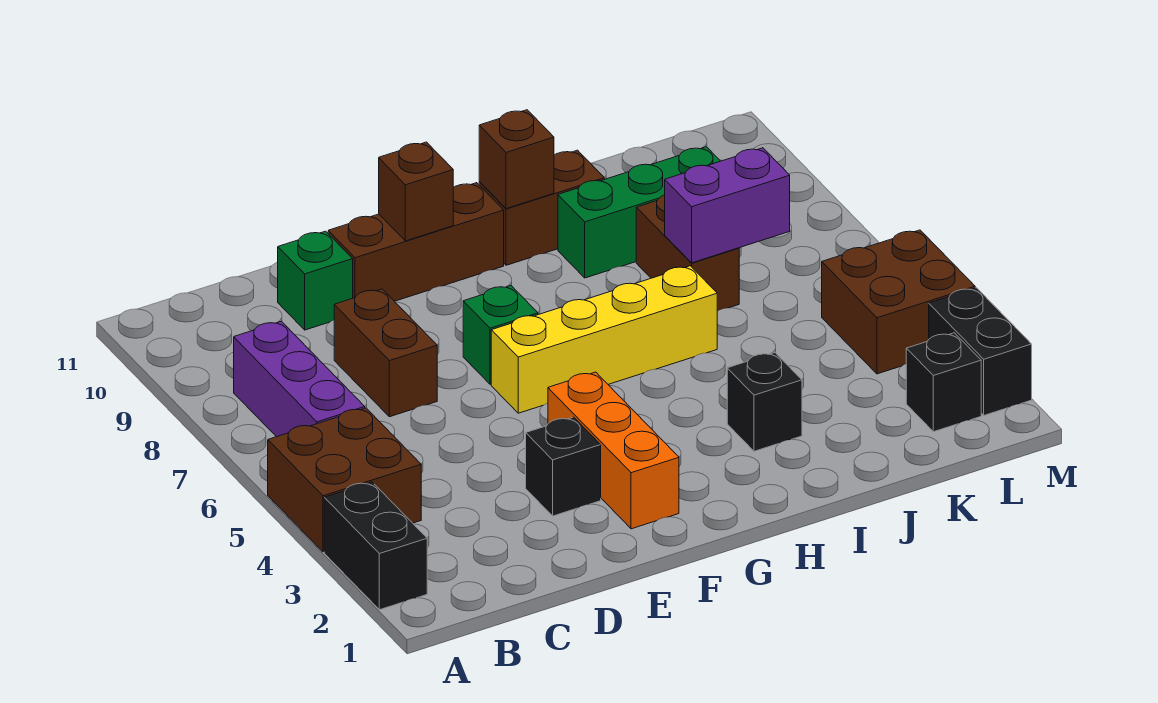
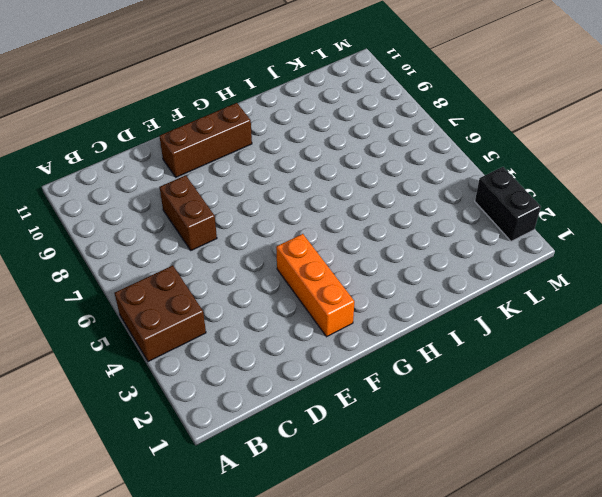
none -> black brick A2:A3 level 1
none -> purple brick B6:B8 level 1
none -> green brick D10 level 1

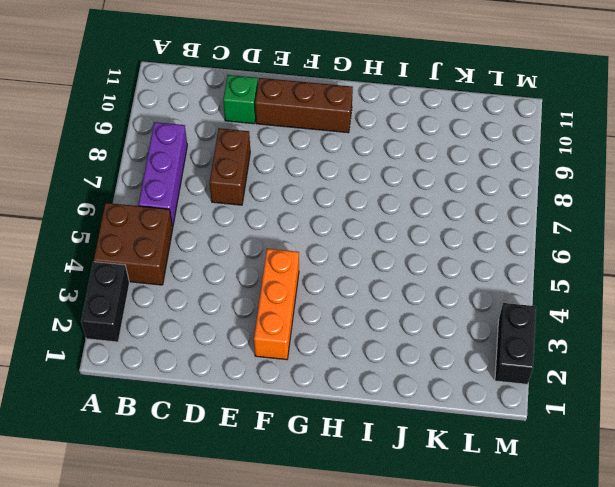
none -> black brick E3 level 1
none -> yellow brick F6:I6 level 1
none -> green brick F7 level 1

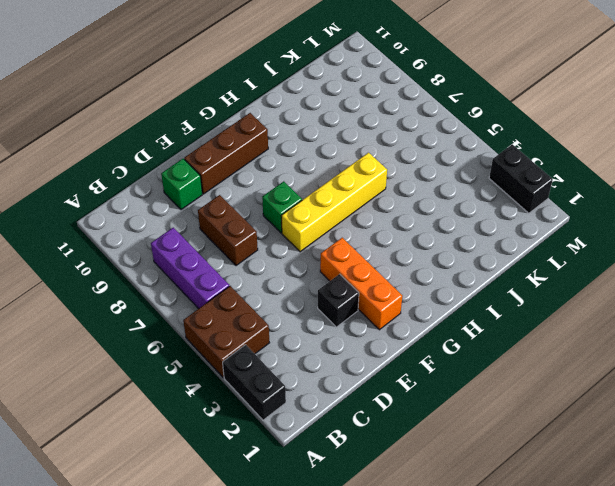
none -> brown brick H10:I10 level 1
none -> black brick I3 level 1
none -> green brick I9:K9 level 1

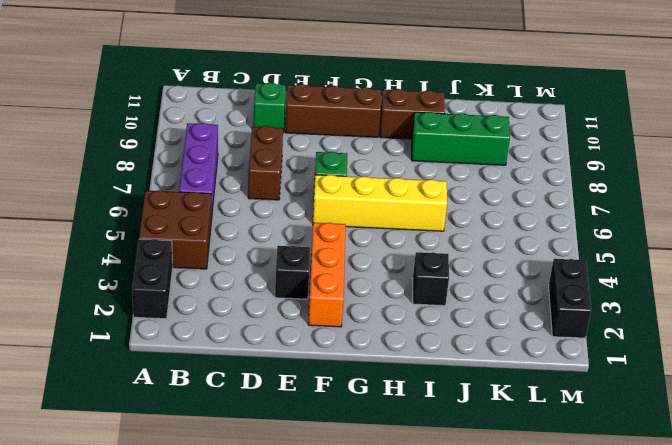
none -> brown brick J7:J8 level 1
none -> black brick L2 level 1
none -> brown brick L4:M5 level 1

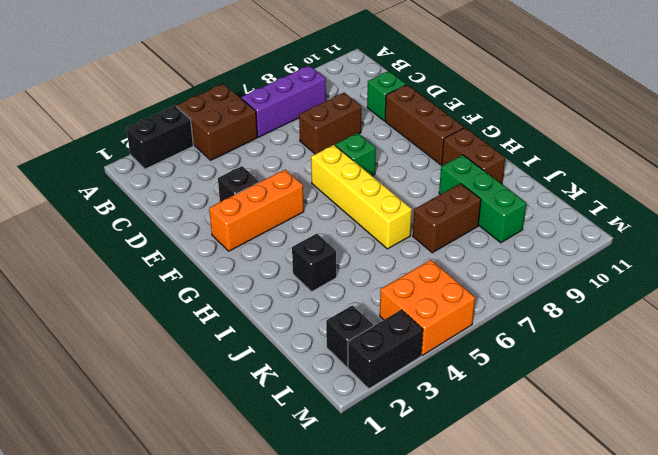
orange brick L4:M5 level 1 -> brown brick L4:M5 level 1
none -> brown brick F10 level 2
none -> brown brick H10 level 2
none -> purple brick J7:K7 level 2

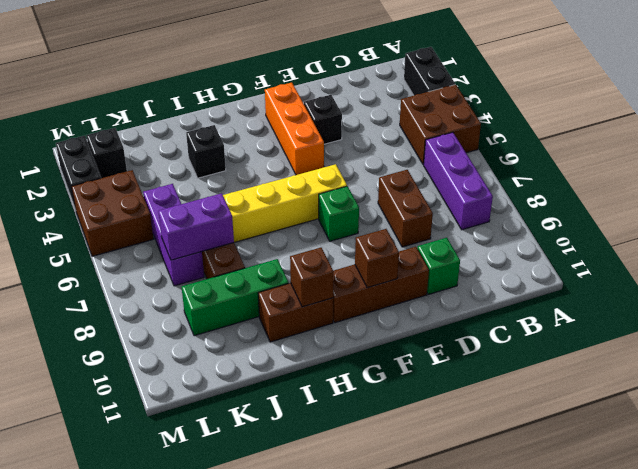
purple brick K5:K7 level 1 -> none

